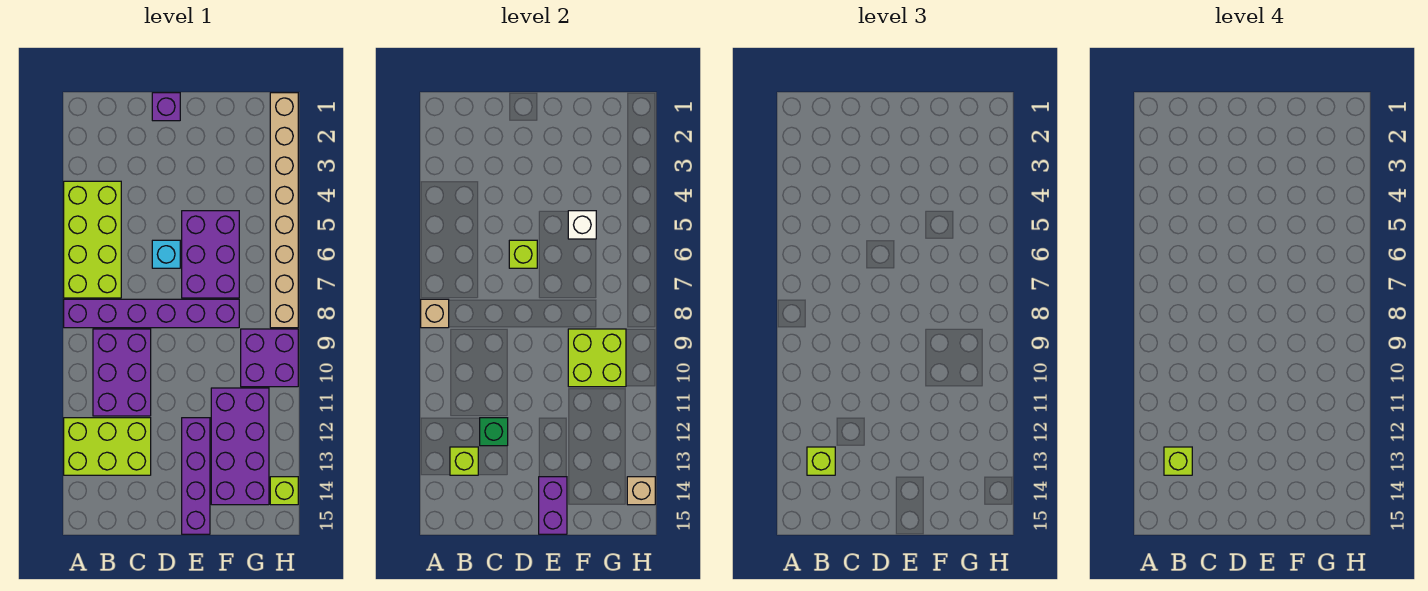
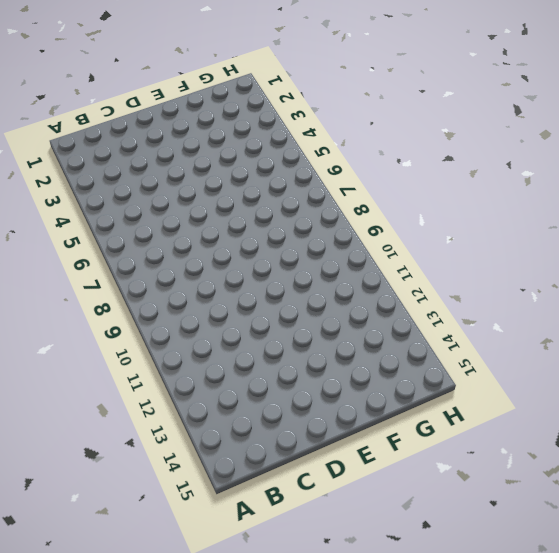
none -> lime brick A4:B7 level 1
none -> purple brick A8:F8 level 1
none -> lime brick A12:C13 level 1

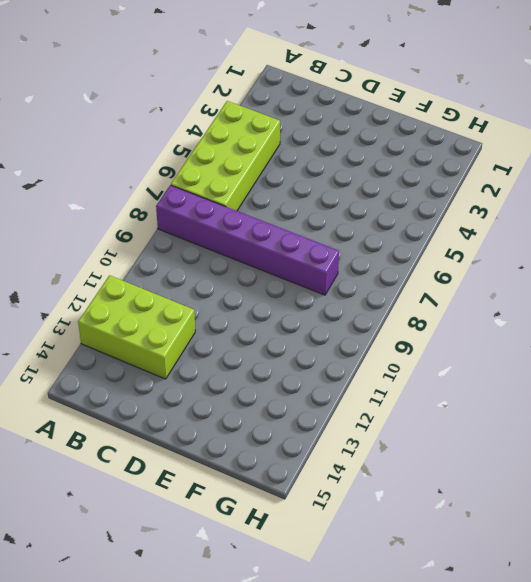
none -> purple brick B9:C11 level 1
none -> purple brick D1 level 1
none -> cyan brick D6 level 1

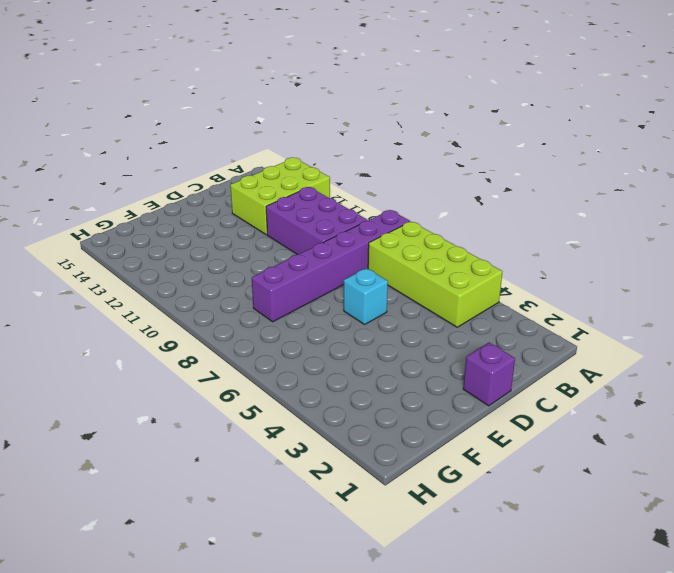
none -> purple brick E5:F7 level 1
none -> purple brick E12:E15 level 1
none -> purple brick F11:G14 level 1

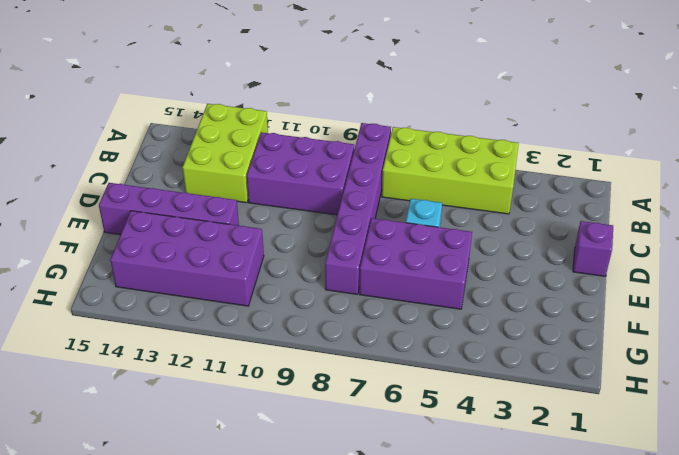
none -> purple brick G9:H10 level 1
none -> tan brick H1:H8 level 1
none -> lime brick H14 level 1

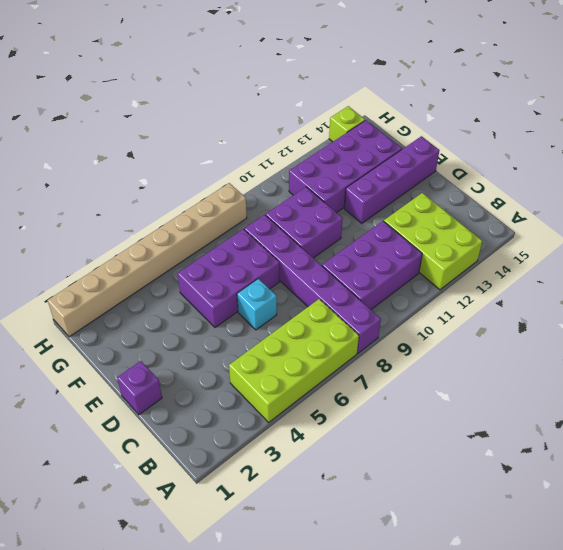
purple brick E9:F10 level 1 -> purple brick G9:H10 level 1
none -> tan brick A8 level 2
none -> lime brick B13 level 2
none -> green brick C12 level 2

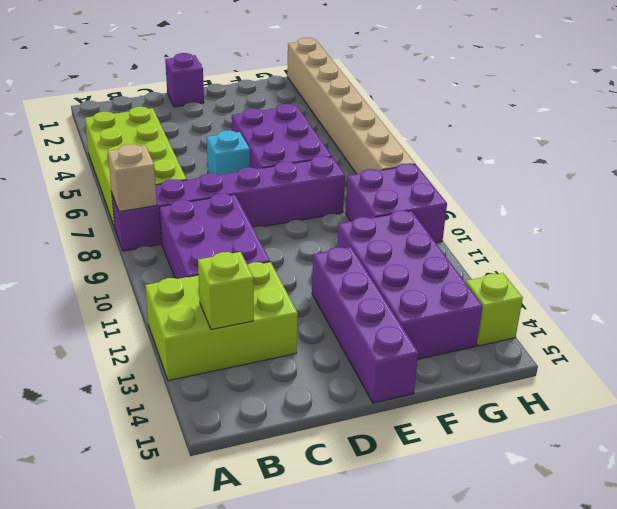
none -> green brick C12 level 2
none -> lime brick D6 level 2
none -> purple brick E14:E15 level 2

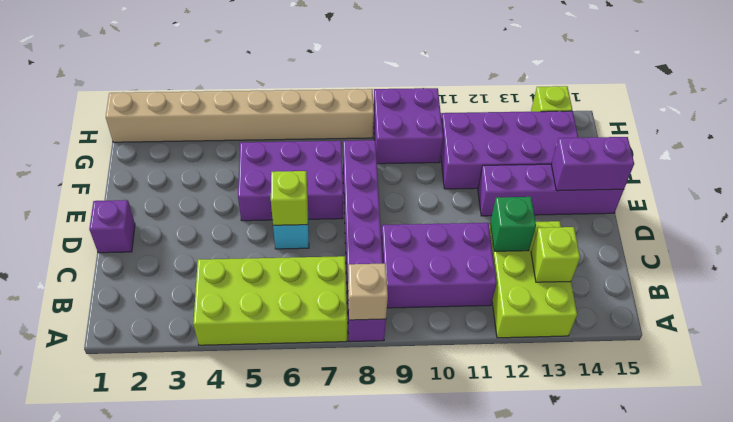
none -> white brick F5 level 2
none -> lime brick F9:G10 level 2
none -> tan brick H14 level 2

